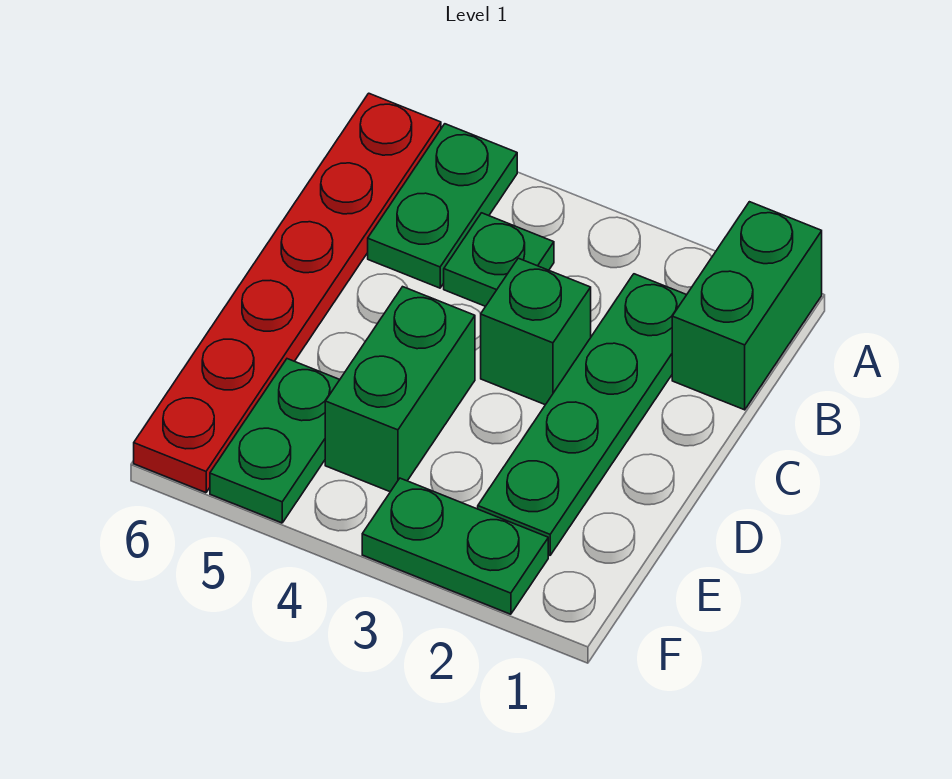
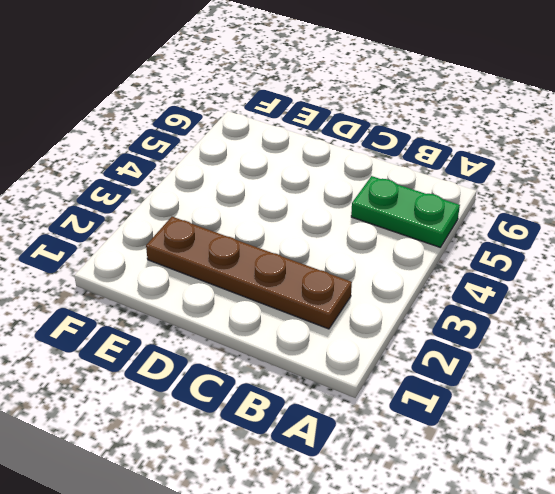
brown plate B2:E2 level 1 -> green plate B2:E2 level 1
none -> green brick A1:B1 level 1
none -> red plate A6:F6 level 1

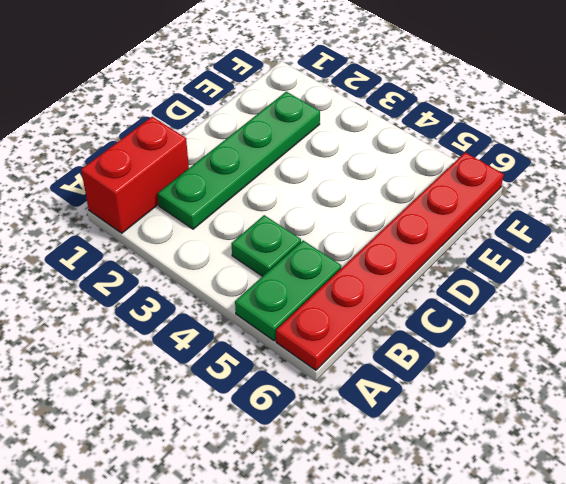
red brick A1:B1 level 1 -> green brick A1:B1 level 1
none -> green brick C3 level 1
none -> green brick D4:E4 level 1

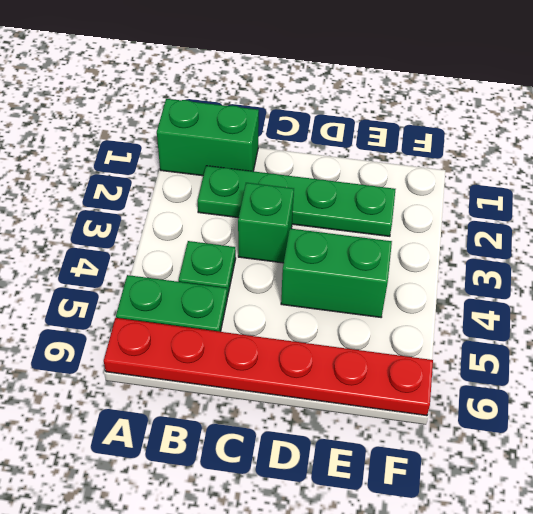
none -> green plate E5:F5 level 1
none -> green plate F2:F3 level 1

